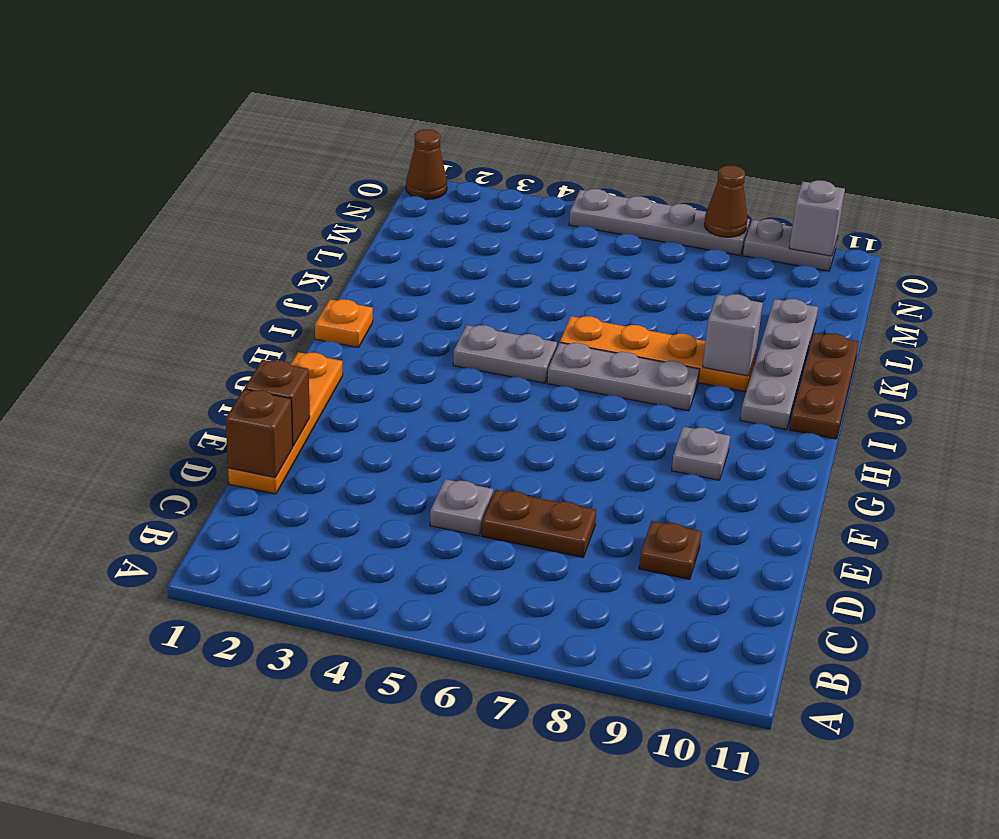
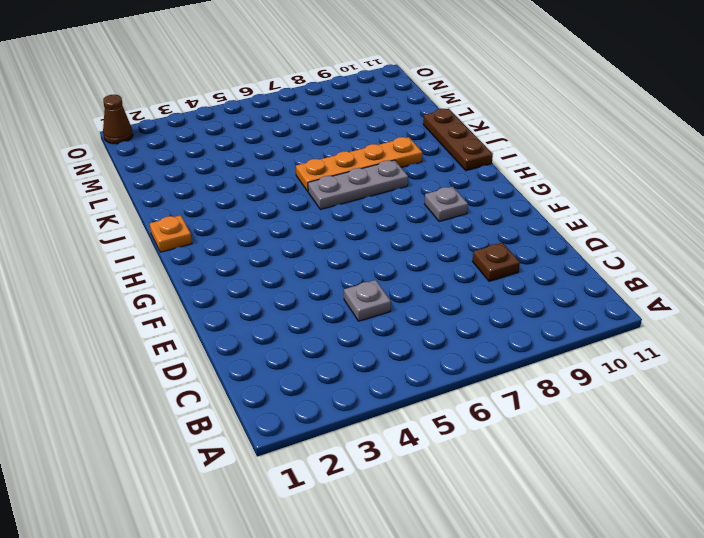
none -> orange plate D1:G1 level 1
none -> brown plate D6:D7 level 1
none -> grey plate I4:I5 level 1

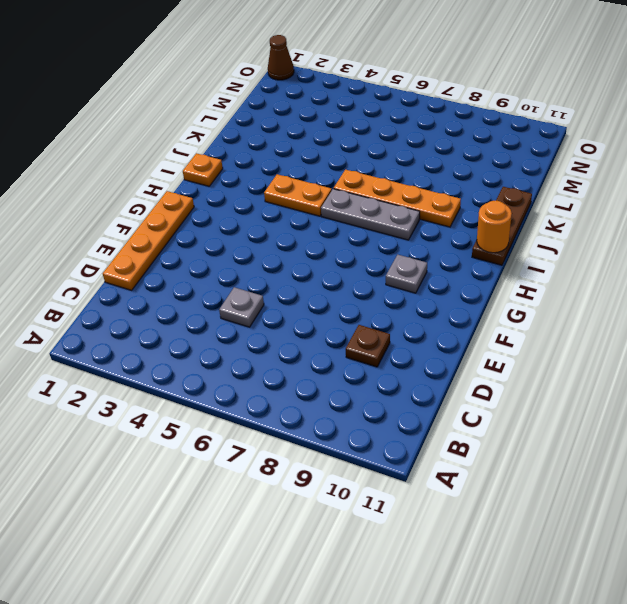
orange plate I4:I5 level 1 -> grey plate I4:I5 level 1
orange round brick I11 level 2 -> none
none -> brown plate D6:D7 level 1
none -> grey plate I10:L10 level 1
none -> grey plate O5:O8 level 1

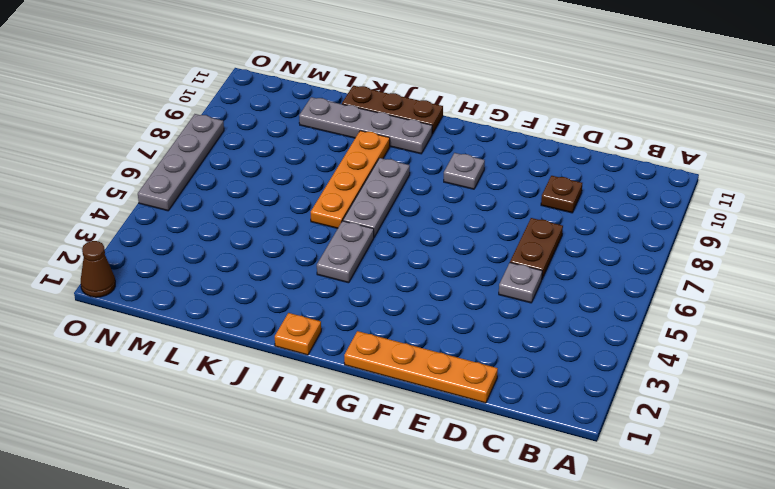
none -> grey plate O9:O10 level 1
none -> brown brick D1 level 2
none -> brown brick E1 level 2

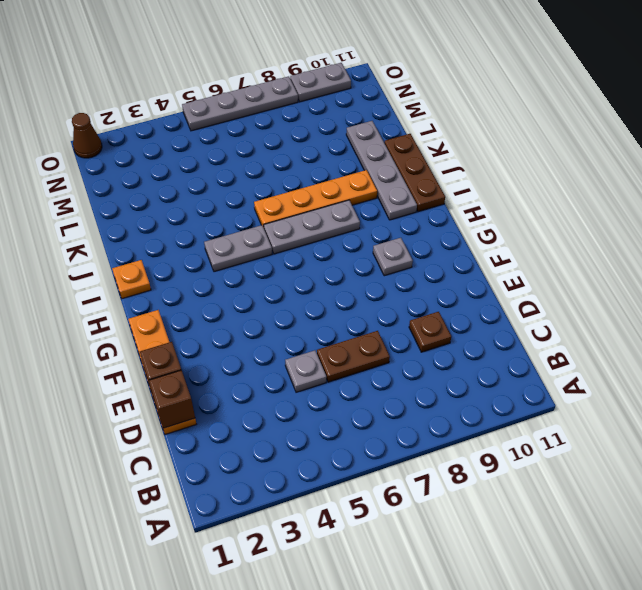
none -> grey brick J9 level 2
none -> brown cone O8 level 2
none -> grey brick O10 level 2

